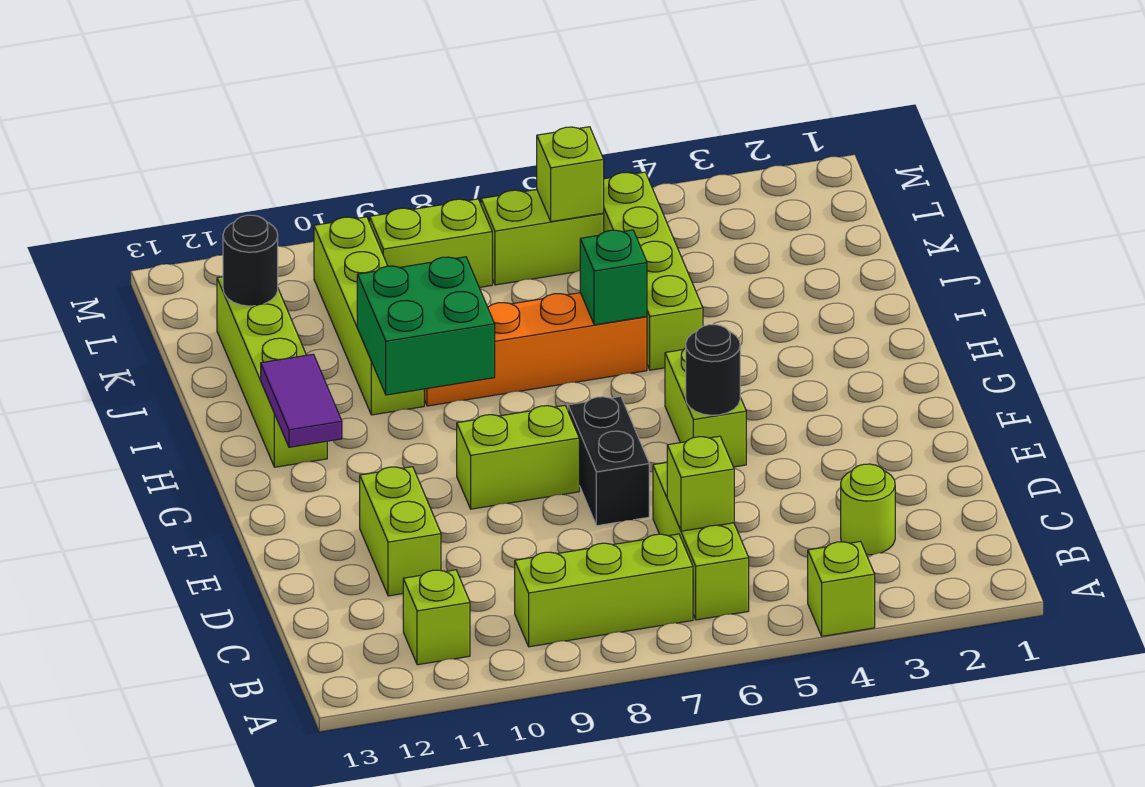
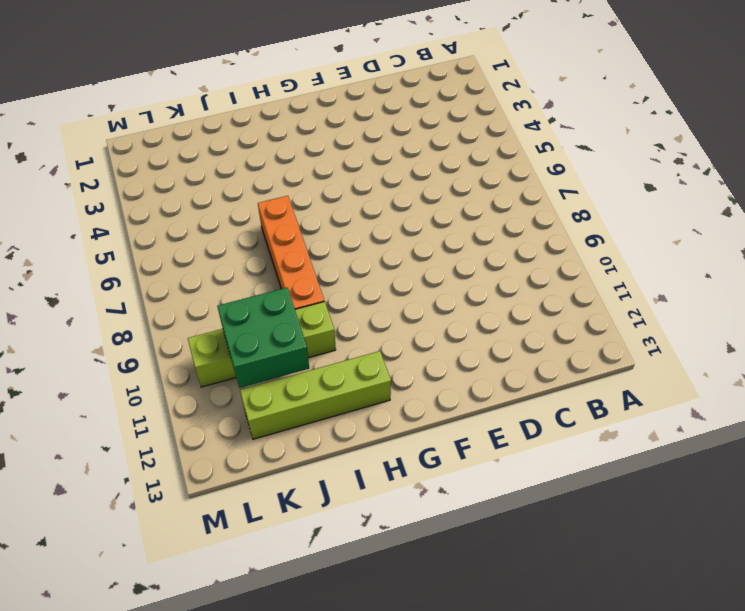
green brick J10:K11 level 2 -> green brick H9:I10 level 2
none -> lime brick A4 level 1
none -> lime brick B6:D6 level 1
none -> lime brick B7:B9 level 1

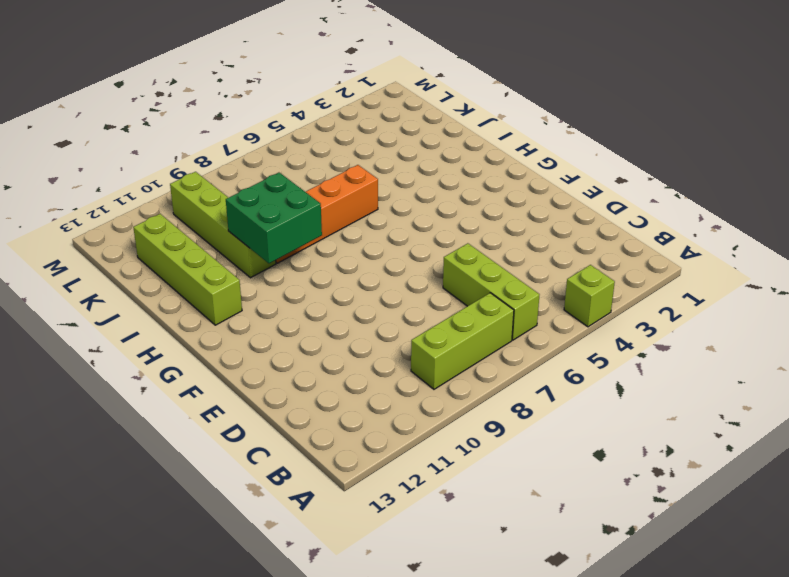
none -> lime brick B11 level 1
none -> lime round brick C3 level 1
none -> lime brick D11:E11 level 1

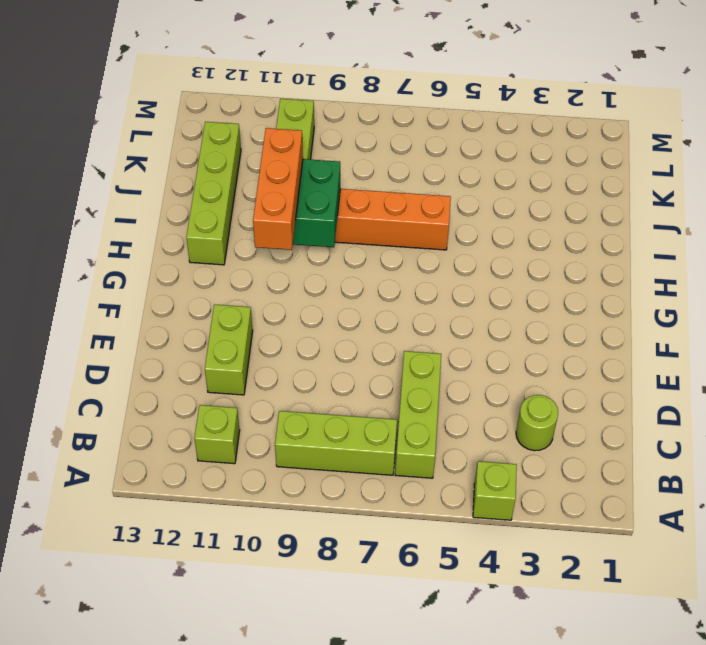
orange brick G10:I10 level 3 -> none
none -> black brick E7:F7 level 1
none -> lime brick F5:G5 level 1
none -> lime brick F8:F9 level 1

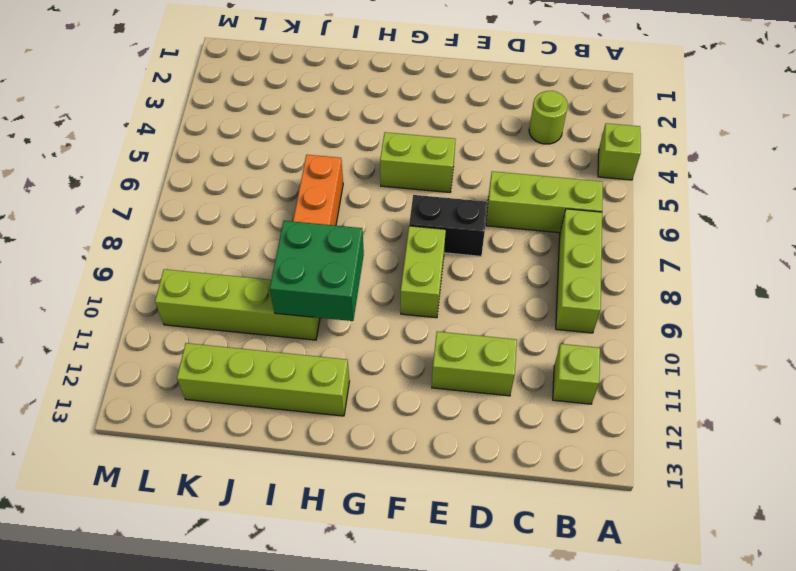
none -> lime brick I5:L5 level 1
none -> lime brick L6:L7 level 1
none -> lime brick L8:L9 level 1

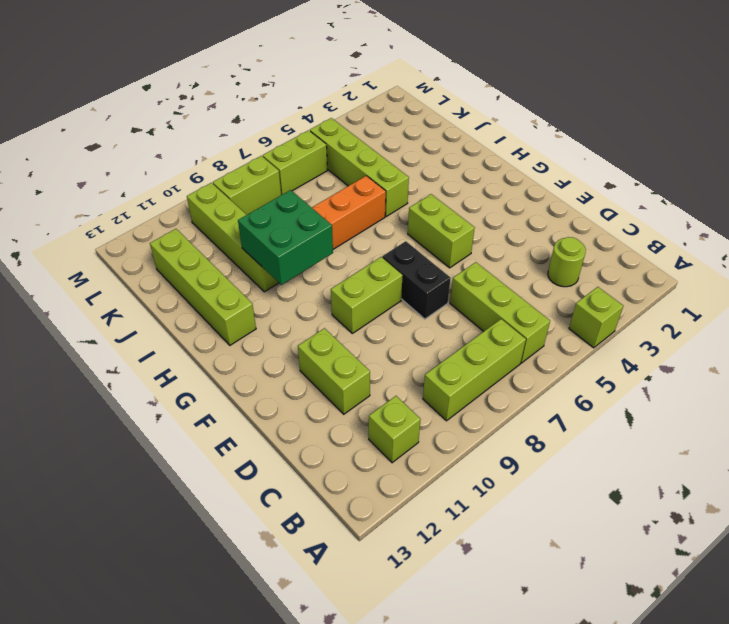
none -> lime brick C6 level 2
none -> black round brick F5 level 2
none -> purple tile G12:H12 level 2

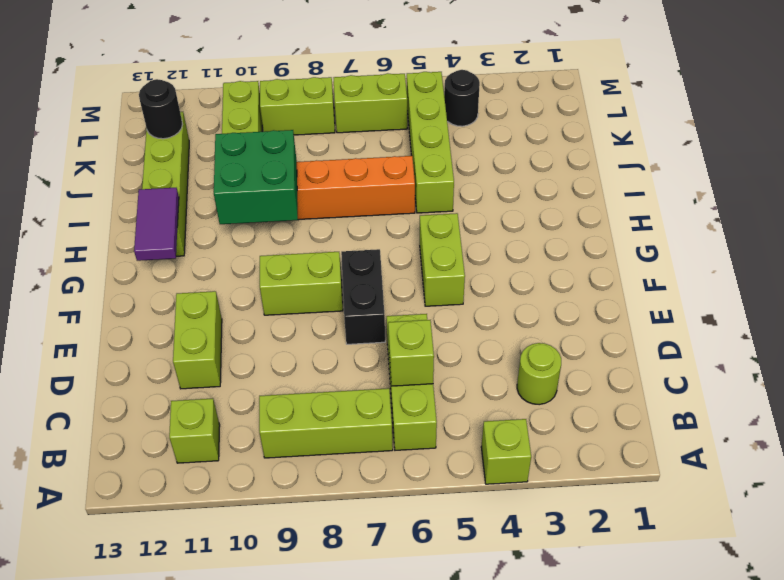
black round brick L4 level 1 -> black round brick F5 level 2
none -> green brick I6 level 2
none -> lime brick L6 level 2

